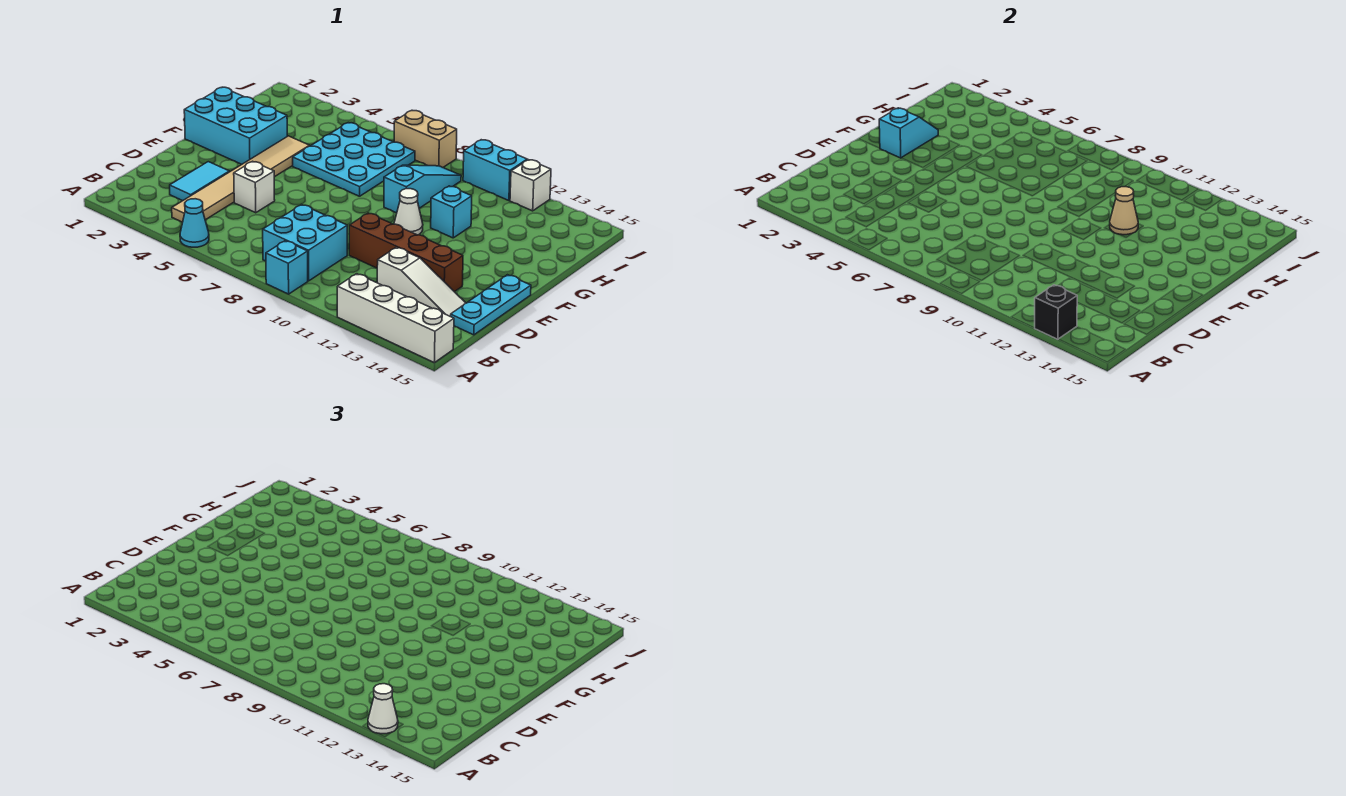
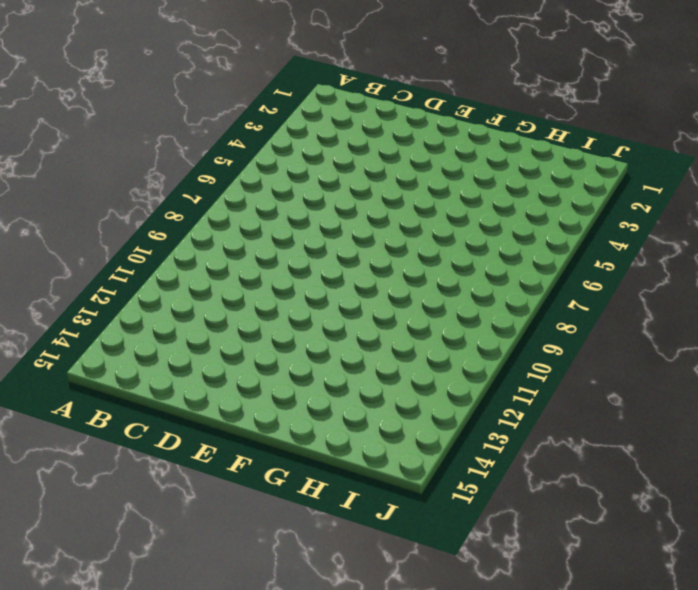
none -> cyan cone A5 level 1
none -> cyan brick A9 level 1
none -> white brick A12:A15 level 1

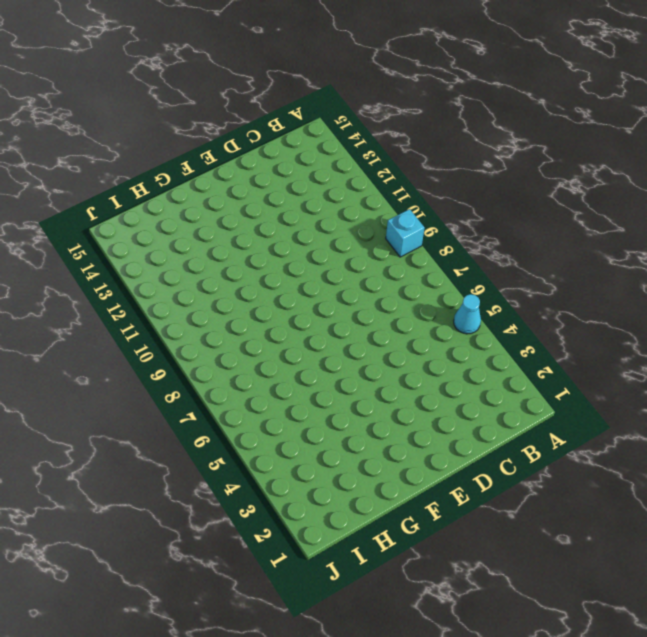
none -> white brick A12:A15 level 1
none -> tan tile B4:G4 level 1
none -> cyan brick B8:C9 level 1

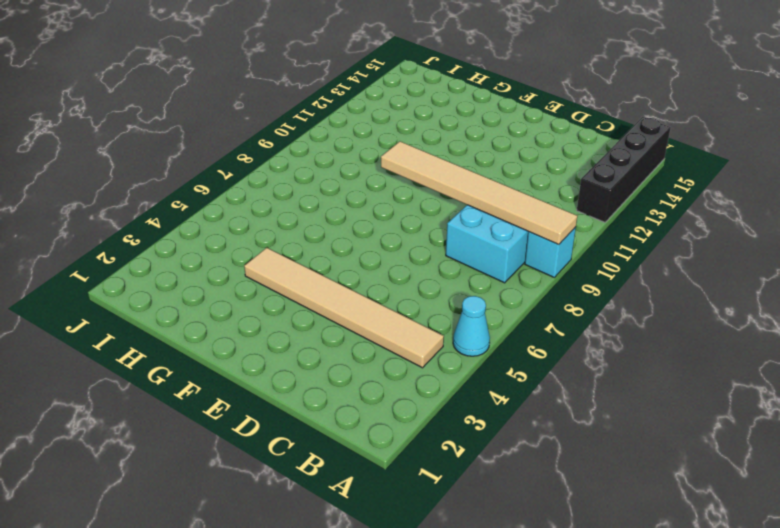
tan tile A9:F9 level 2 -> none
black brick A12:A15 level 1 -> white brick A12:A15 level 1
none -> cyan tile C3:D3 level 1
none -> white slope C12:C14 level 1 top 12
none -> cyan plate C15:E15 level 1

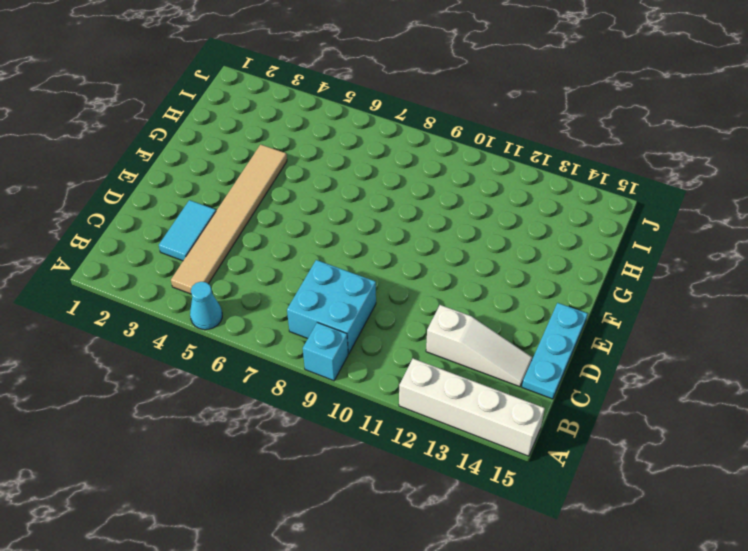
none -> white brick D5 level 1
none -> brown brick D10:D13 level 1
none -> cyan brick F1:G3 level 1

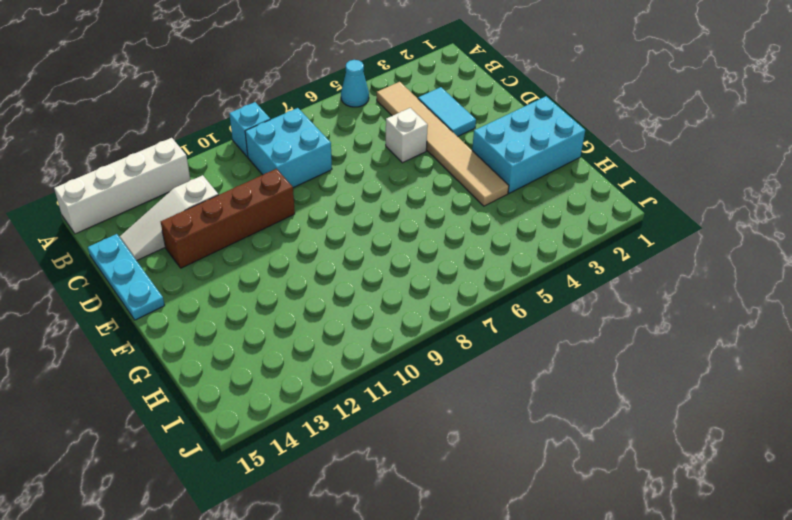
none -> white cone F10 level 1
none -> cyan plate G5:I7 level 1
none -> cyan slope G9:I9 level 1 top G

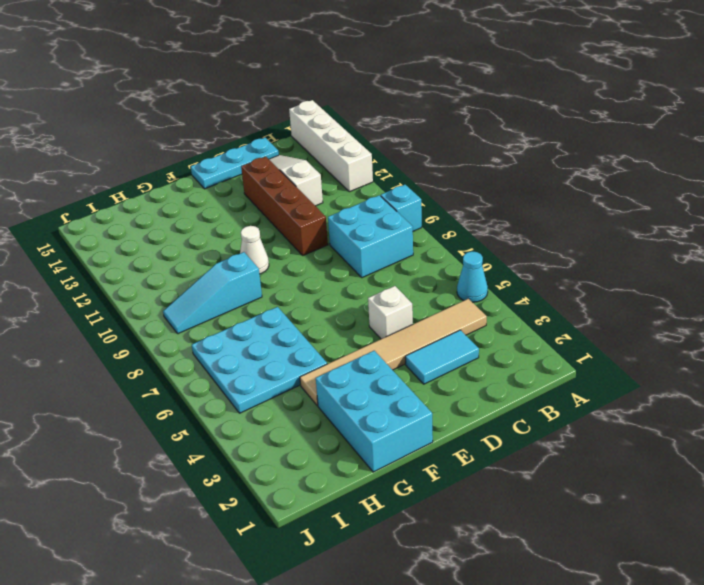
none -> cyan brick G11 level 1
none -> tan brick J7:J8 level 1
none -> cyan brick J10:J11 level 1

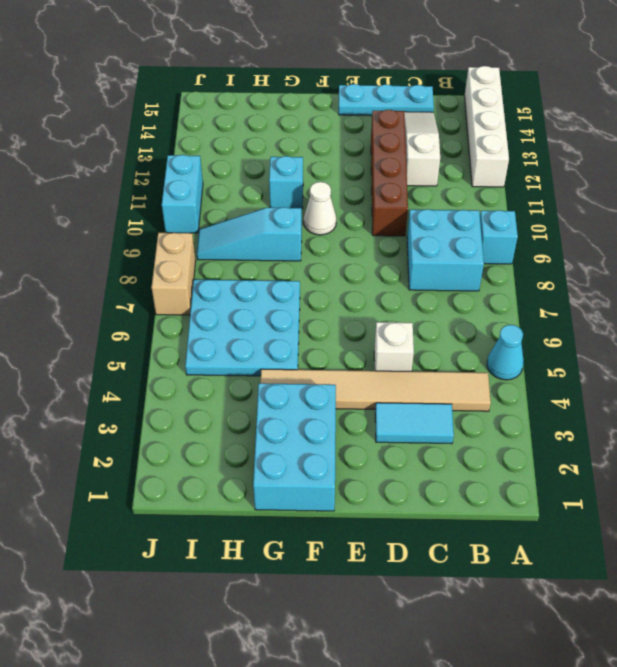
none -> white brick J12 level 1
none -> black brick A13 level 2
none -> cyan slope F2:G2 level 2 top F

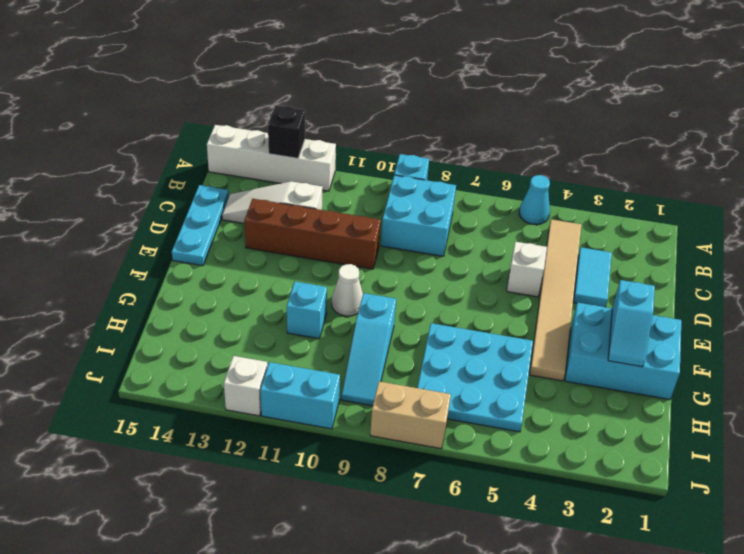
none -> tan cone G11 level 2
none -> white cone A13 level 3

